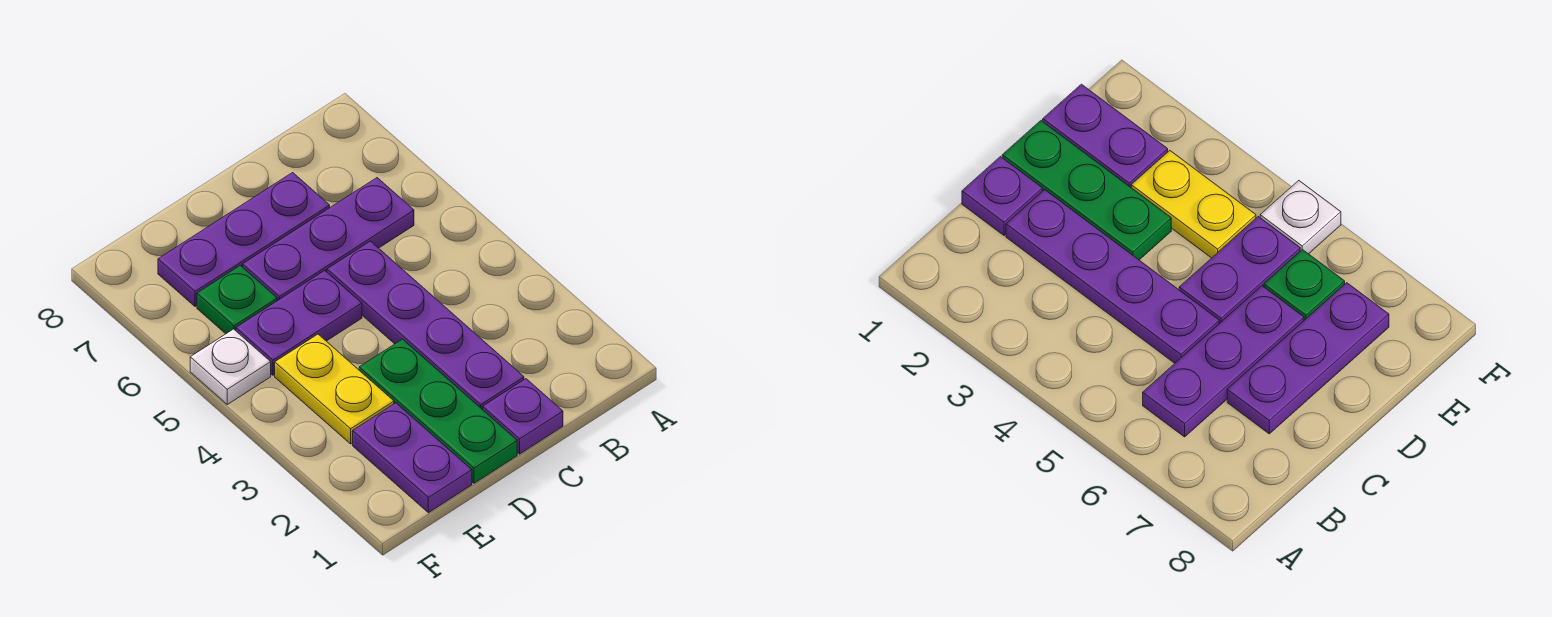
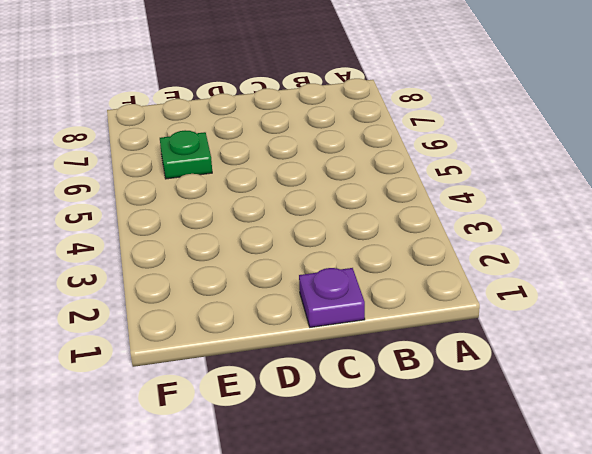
none -> purple plate B6:D6 level 1
none -> purple plate C2:C5 level 1

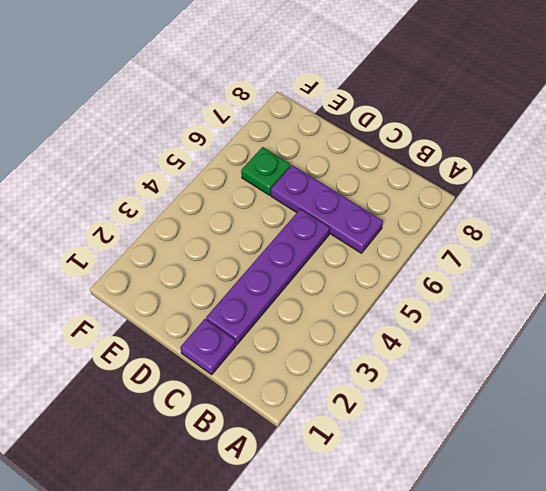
none -> purple plate C7:E7 level 1
none -> green plate D1:D3 level 1

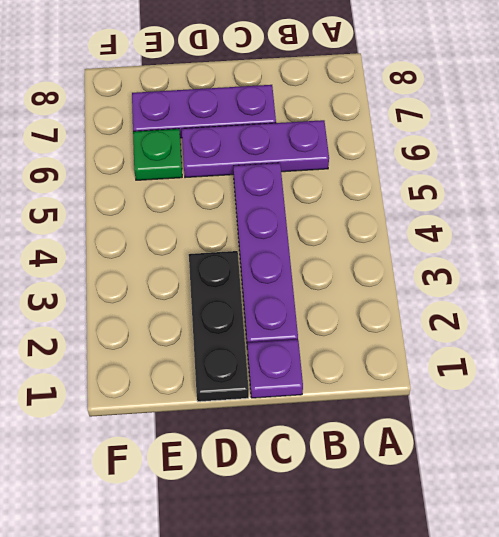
black plate D1:D3 level 1 -> green plate D1:D3 level 1
none -> purple plate D5:E5 level 1
none -> purple plate E1:E2 level 1

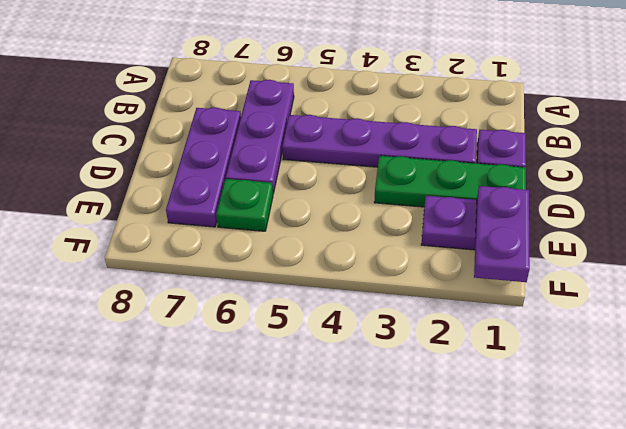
purple plate E1:F1 level 2 -> purple plate D5:E5 level 1
none -> yellow plate E3:E4 level 1
none -> white plate F5 level 1

